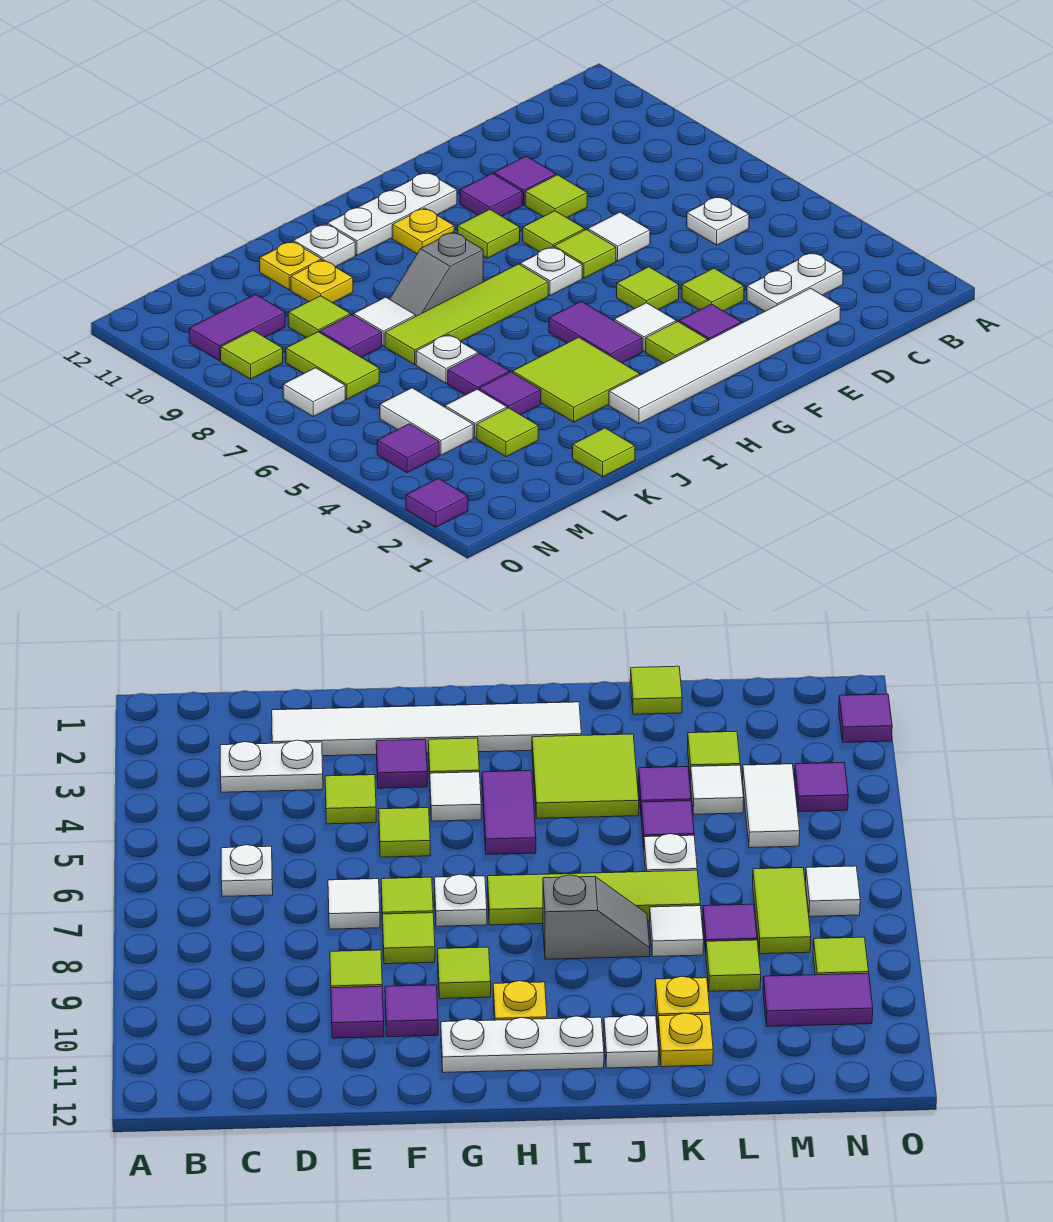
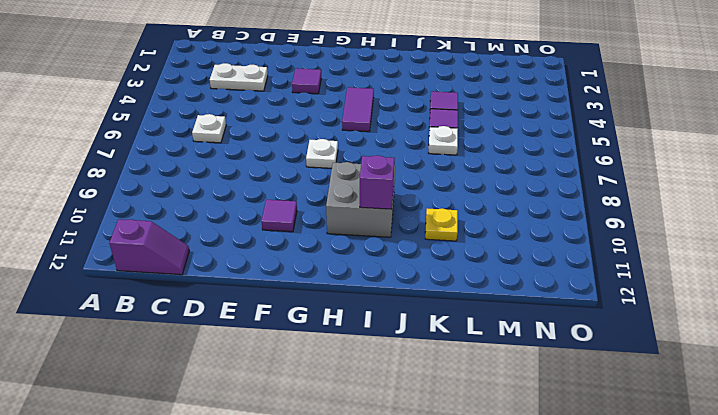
purple slope B12:C12 level 1 top B -> none
grey brick H9:I10 level 1 -> yellow plate H10 level 1
purple brick I10 level 2 -> none
none -> white tile D2:I2 level 1
none -> lime tile E4 level 1
none -> white tile E7 level 1
none -> lime tile E9 level 1

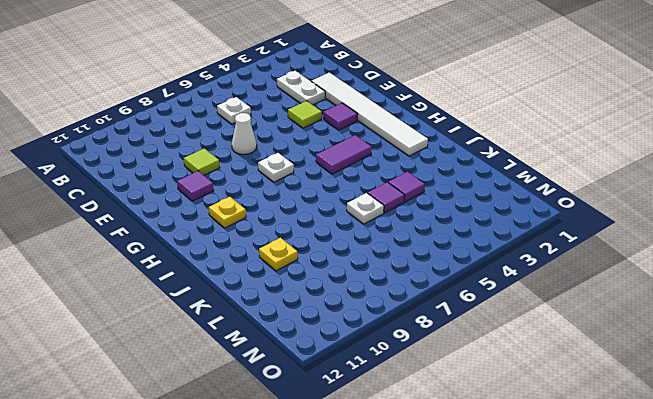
white cone E7 level 1 -> white tile E7 level 1
none -> purple tile E10 level 1
none -> lime tile F5 level 1
none -> lime tile F7 level 1
none -> lime tile F8 level 1

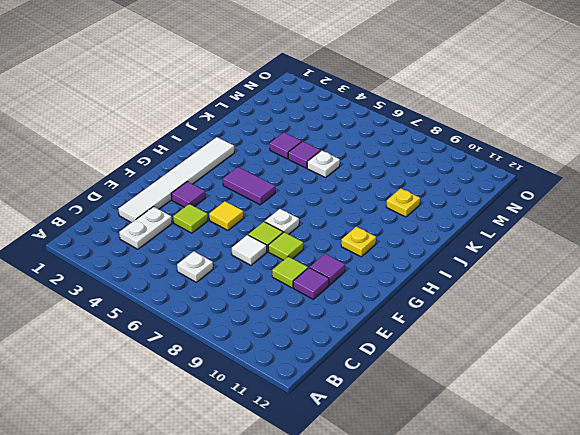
yellow tile F5 level 1 -> lime tile F5 level 1
none -> lime tile G3 level 1
none -> white tile G4 level 1
none -> lime tile G9 level 1
none -> white plate G11:I11 level 1

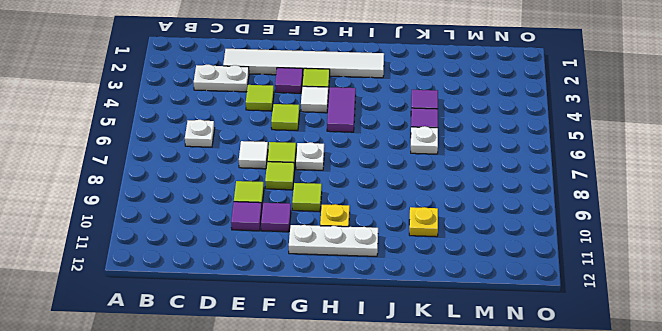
none -> lime tile H7:K7 level 1
none -> lime tile I3:J4 level 1
none -> grey slope I8:J8 level 1 top I
none -> white plate J11 level 1

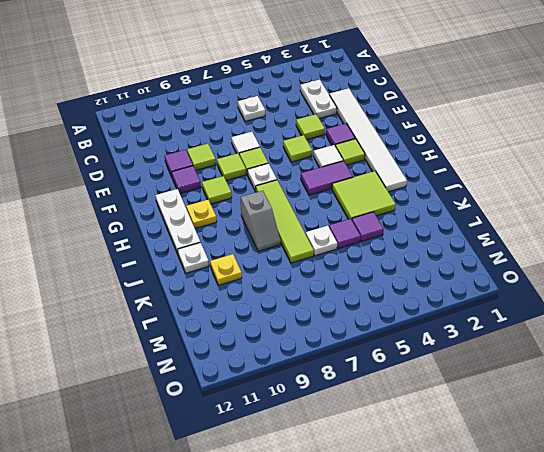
none -> lime tile K1 level 1
none -> white tile K8 level 1
none -> yellow plate K11 level 1
none -> lime tile L3 level 1

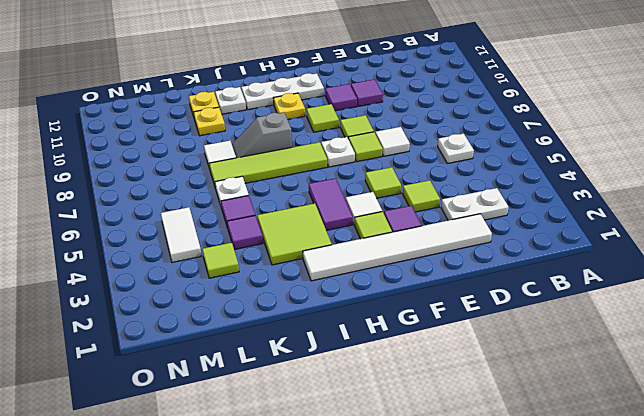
none -> lime tile E9 level 1
none -> lime tile K1 level 1
none -> white tile L4 level 1
none -> purple tile L8 level 1

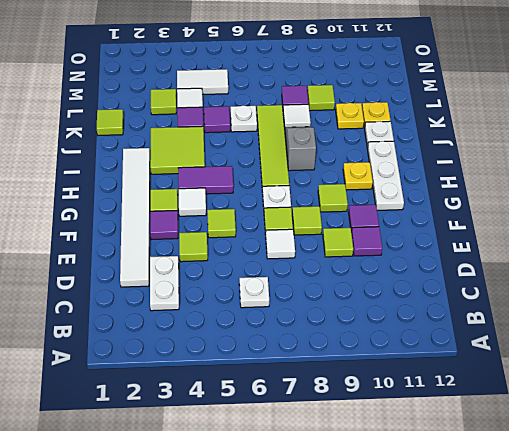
none -> lime tile M7:M8 level 1
none -> purple tile M10:N10 level 1
none -> purple tile N4 level 1
none -> white tile N7 level 1

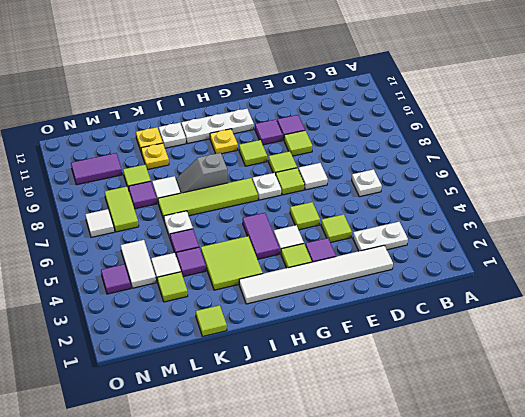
none -> lime tile N9 level 1
none -> purple tile O2 level 1

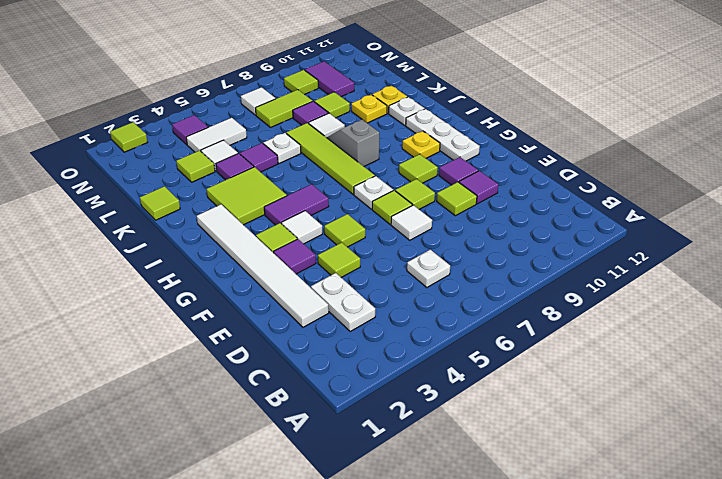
lime tile O2 level 1 -> purple tile O2 level 1

